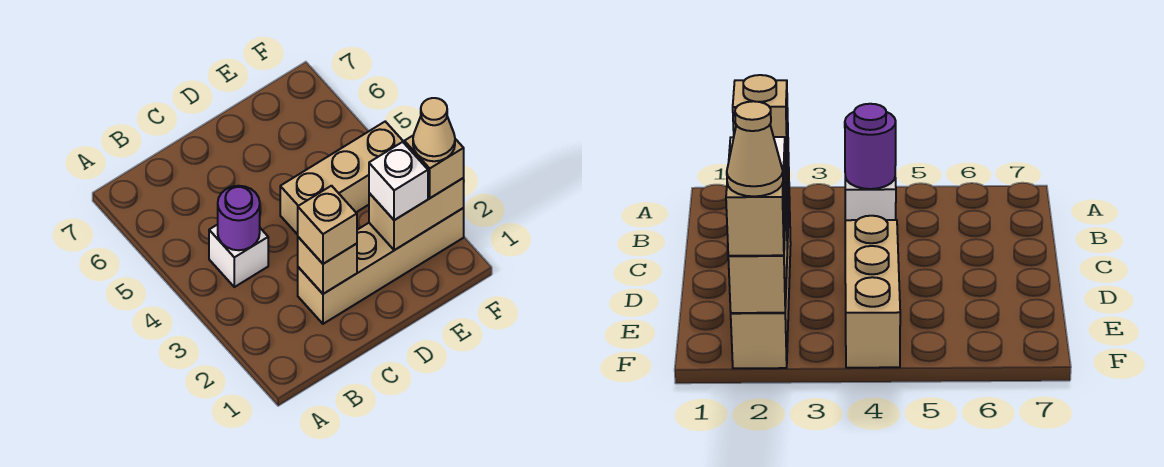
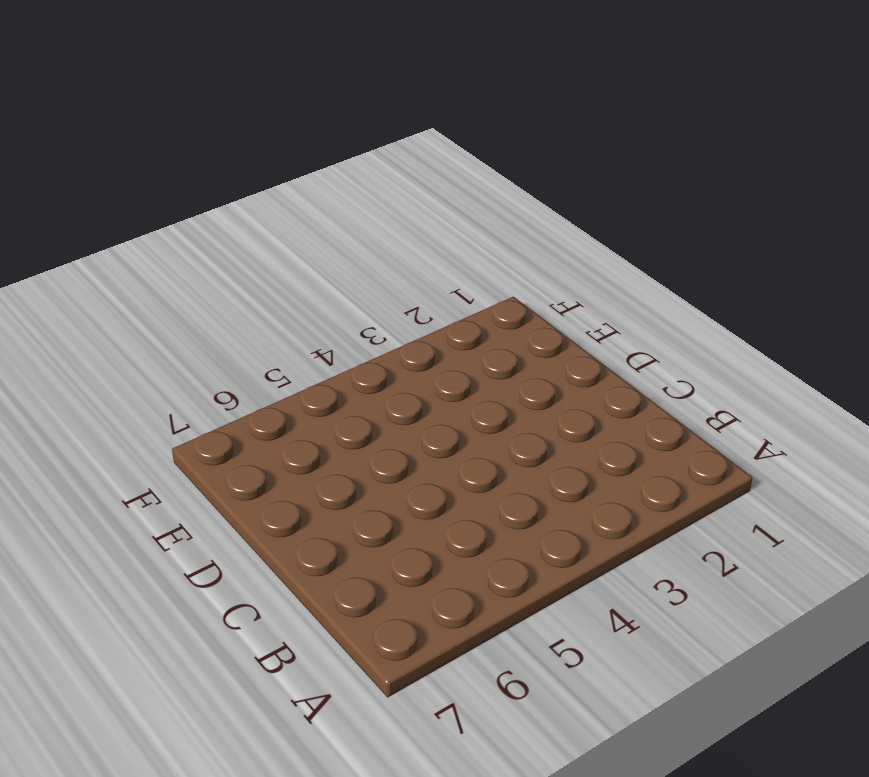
none -> white brick B4 level 1
none -> tan brick C2:F2 level 1

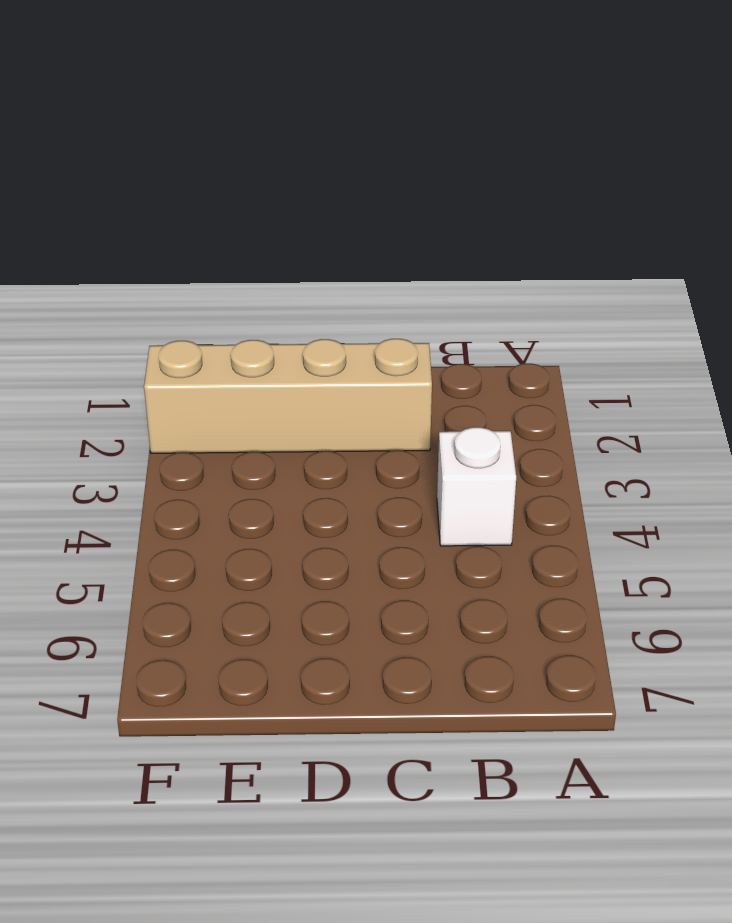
none -> tan brick D4:F4 level 1
none -> purple round brick B4 level 2

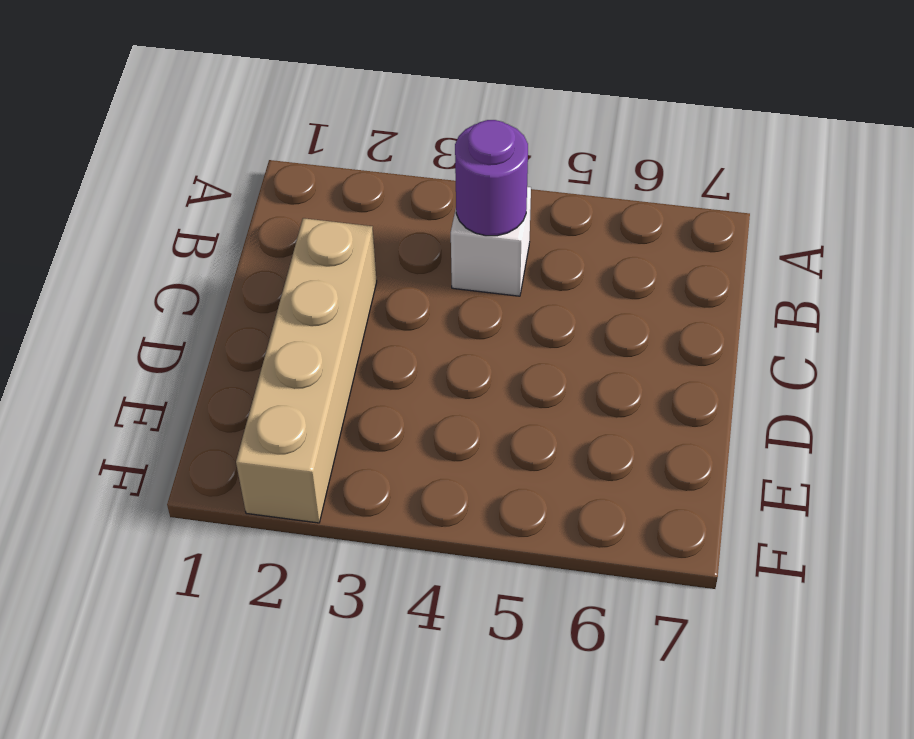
none -> tan brick D4:F4 level 1
none -> tan brick C2 level 2

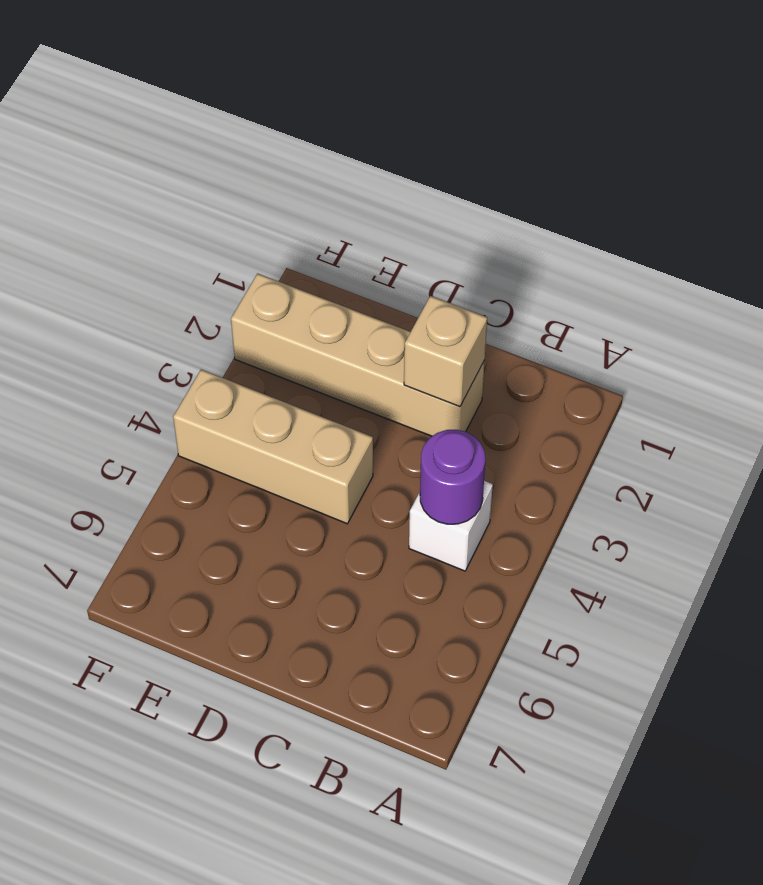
none -> tan brick E2:F2 level 2
none -> tan brick C2 level 3

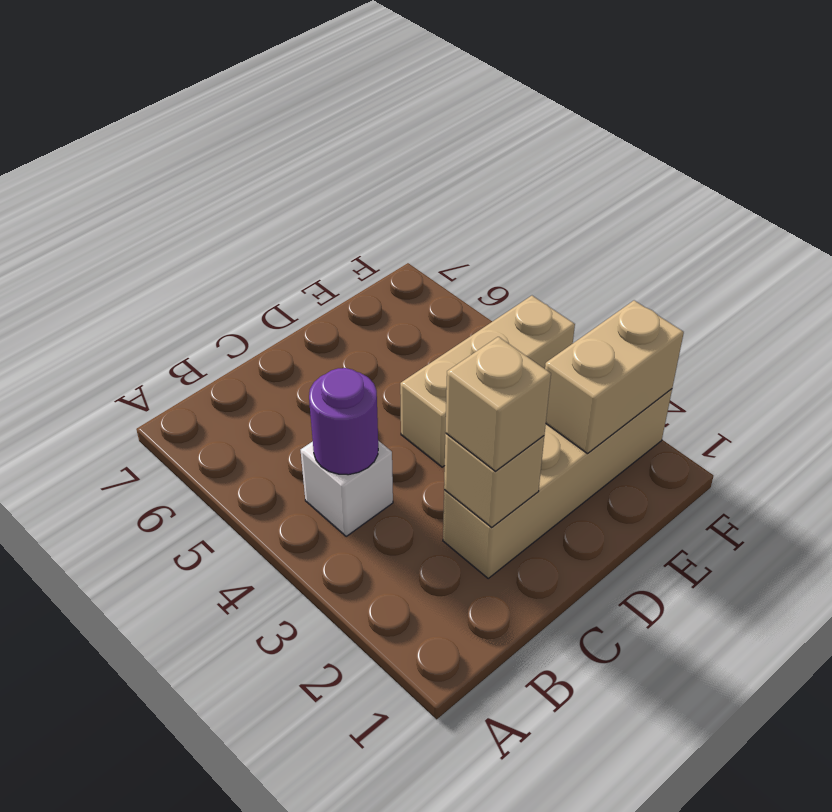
none -> white brick E2 level 3
none -> tan brick F2 level 3

